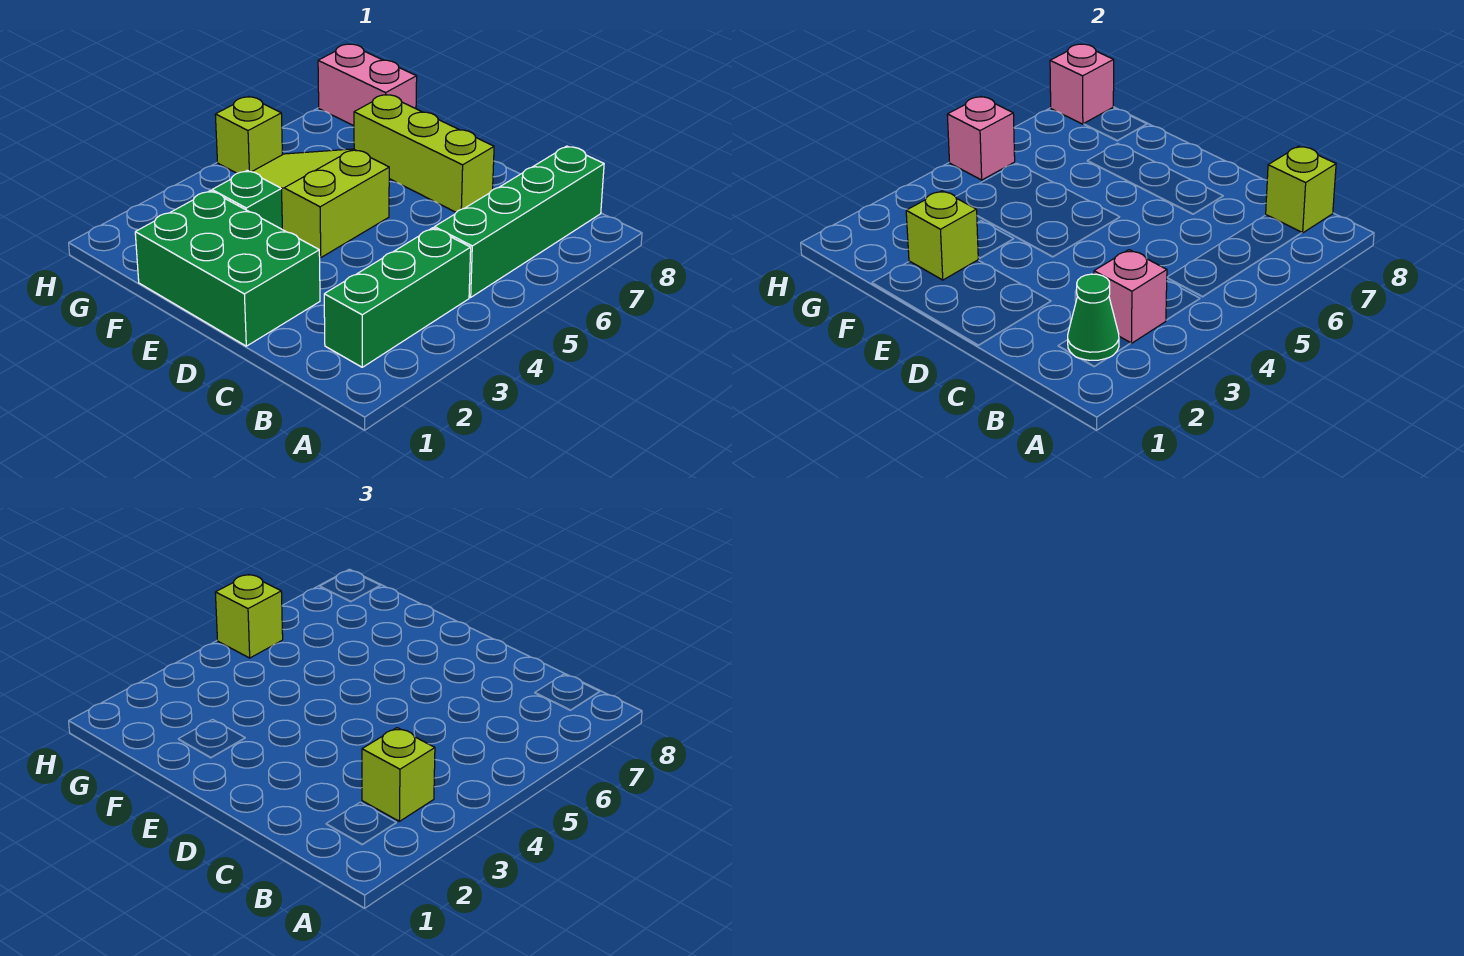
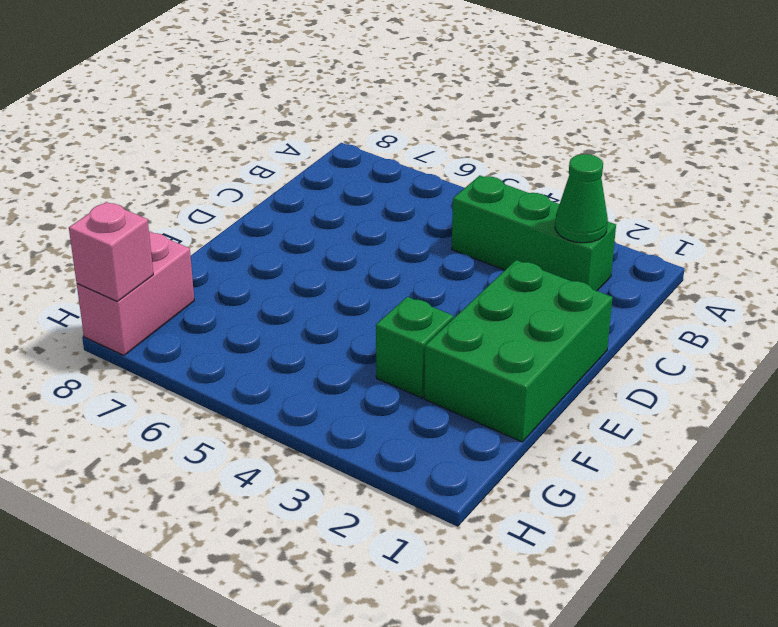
none -> green brick B5:B8 level 1
none -> lime brick D7:F7 level 1
none -> lime slope E4:G5 level 1 top E

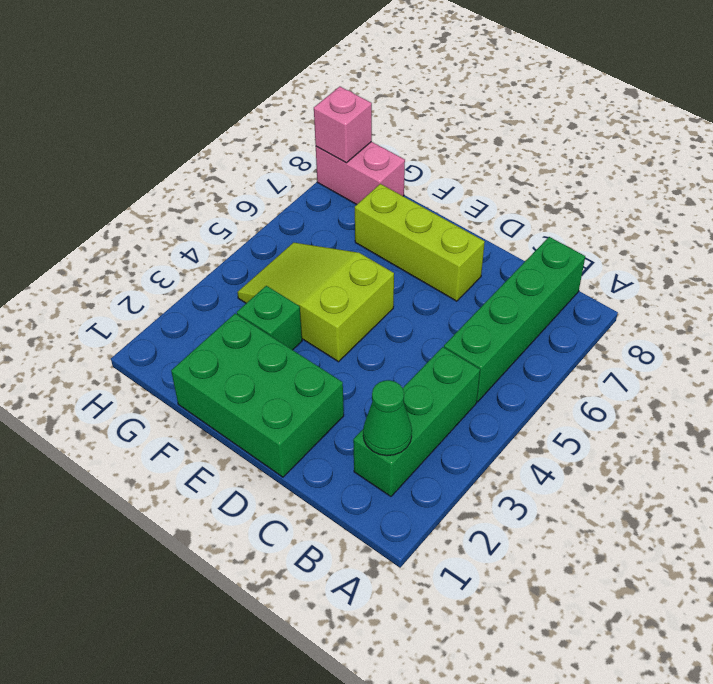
none -> lime brick H5 level 1
none -> pink brick B3 level 2
none -> lime brick B8 level 2

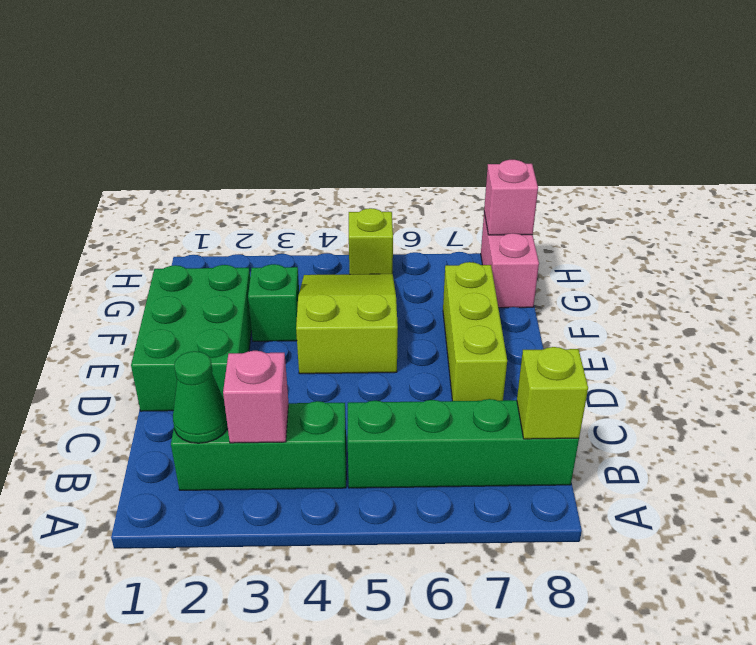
none -> lime brick F2 level 2
none -> pink brick H5 level 2
none -> lime brick B3 level 3

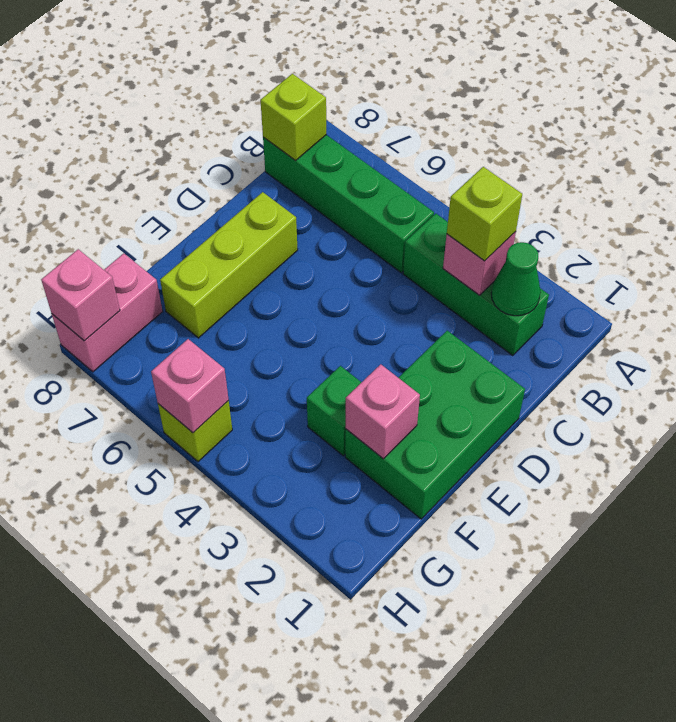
pink brick F2 level 2 -> lime brick F2 level 2
none -> lime slope E4:G5 level 1 top E
none -> lime brick H5 level 3

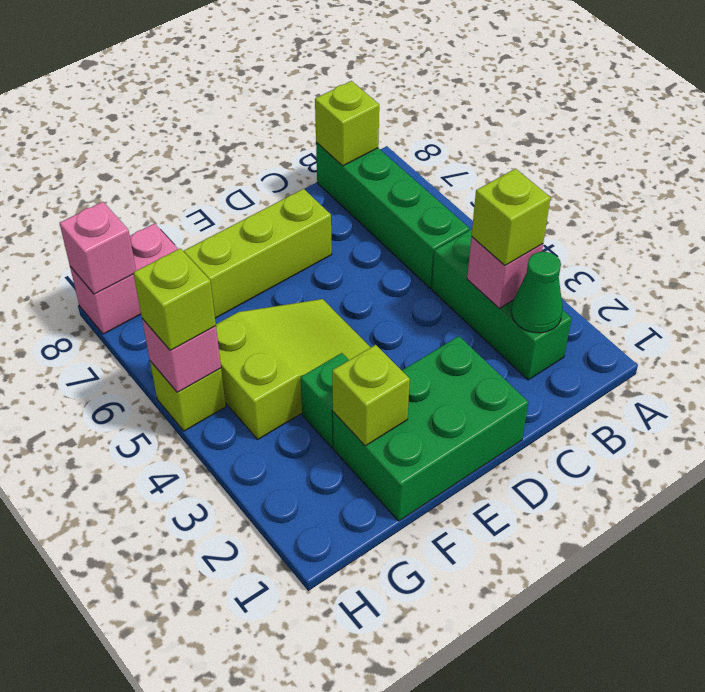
lime slope E4:G5 level 1 top G -> lime slope E4:G5 level 1 top E

